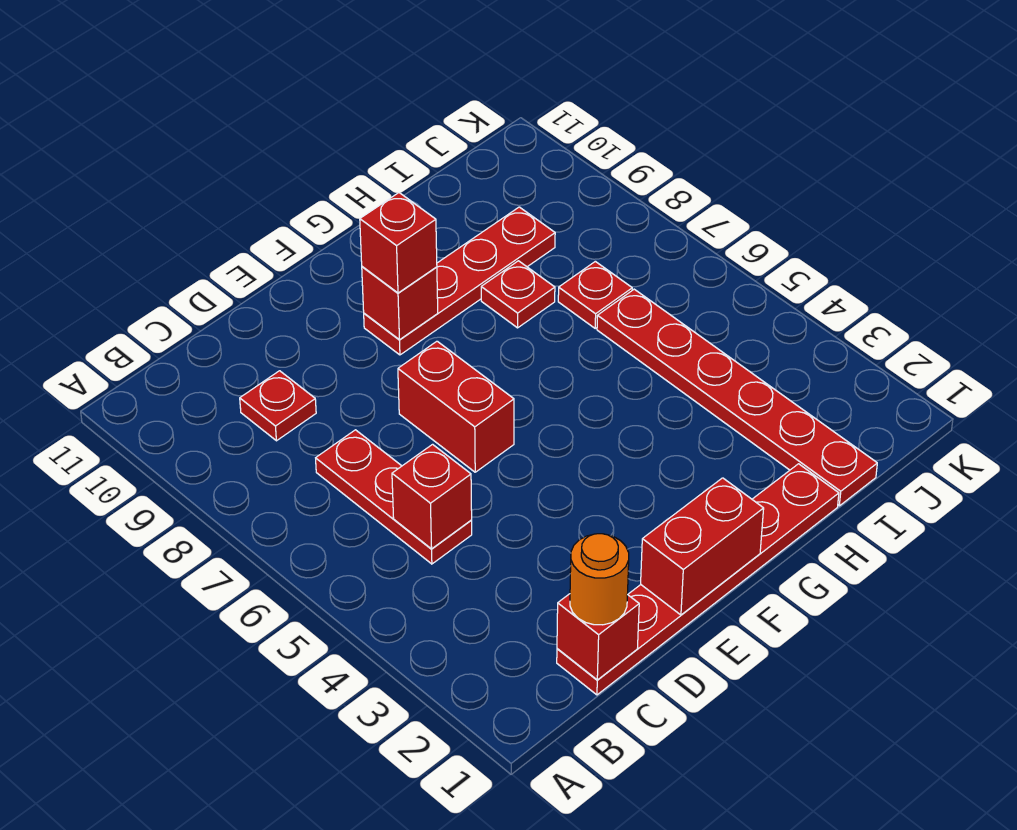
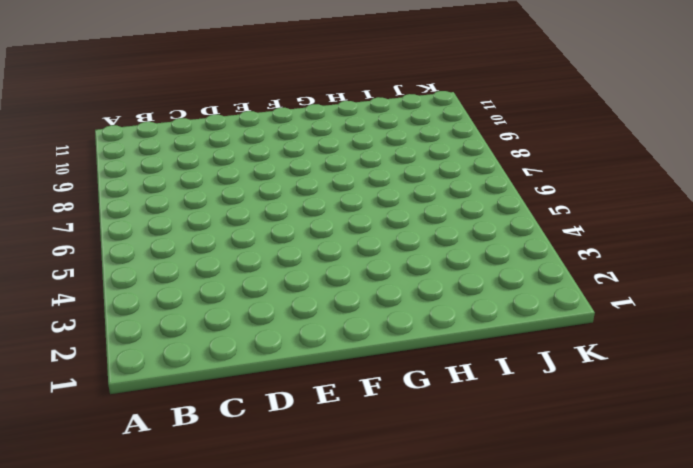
none -> red plate C1:H1 level 1
none -> red plate C5:C7 level 1
none -> red plate C9 level 1

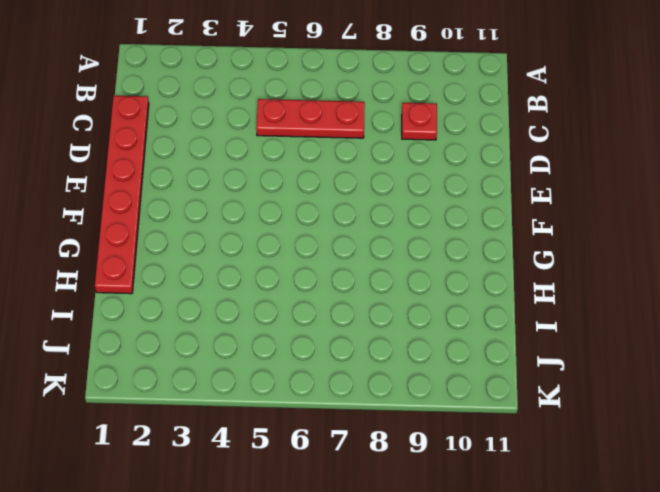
none -> red brick E6:E7 level 1
none -> red plate F9:I9 level 1
none -> red plate H8 level 1

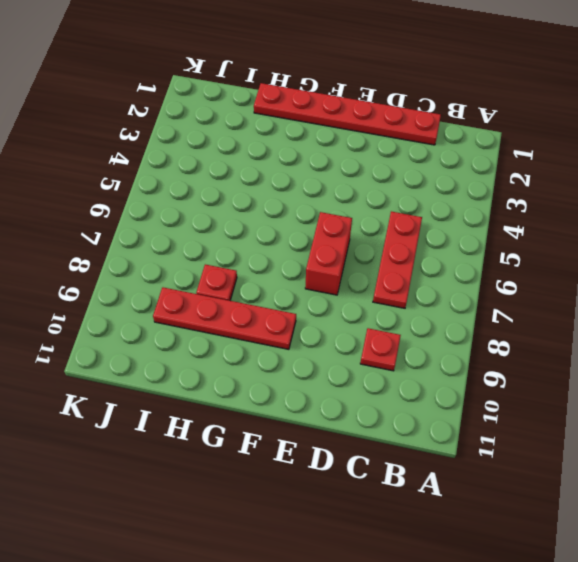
none -> red plate I1:I6 level 1
none -> red plate I7 level 1
none -> red brick C1 level 2

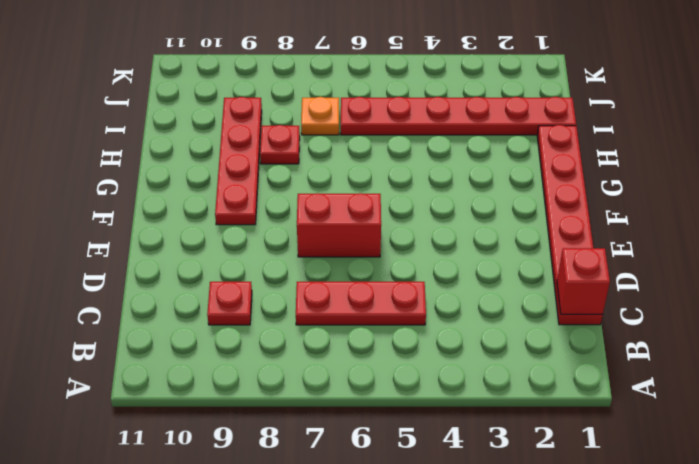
orange plate I7 level 1 -> red plate I7 level 1
none -> red brick C5 level 2
none -> red brick E1:F1 level 2
none -> red brick F9 level 2

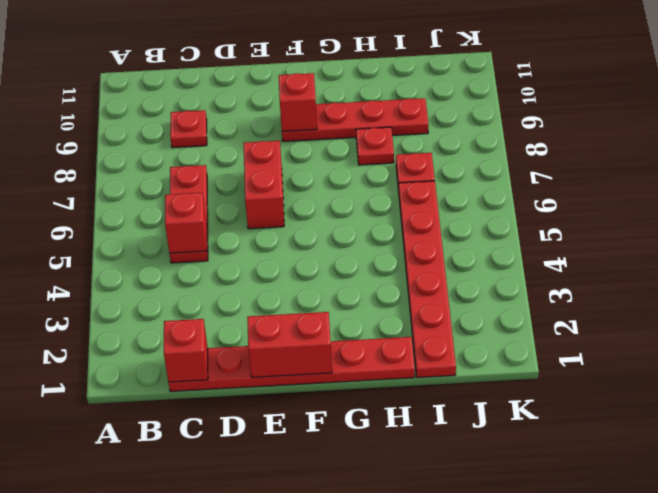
none -> orange round brick C1 level 3
none -> red brick F9 level 3

